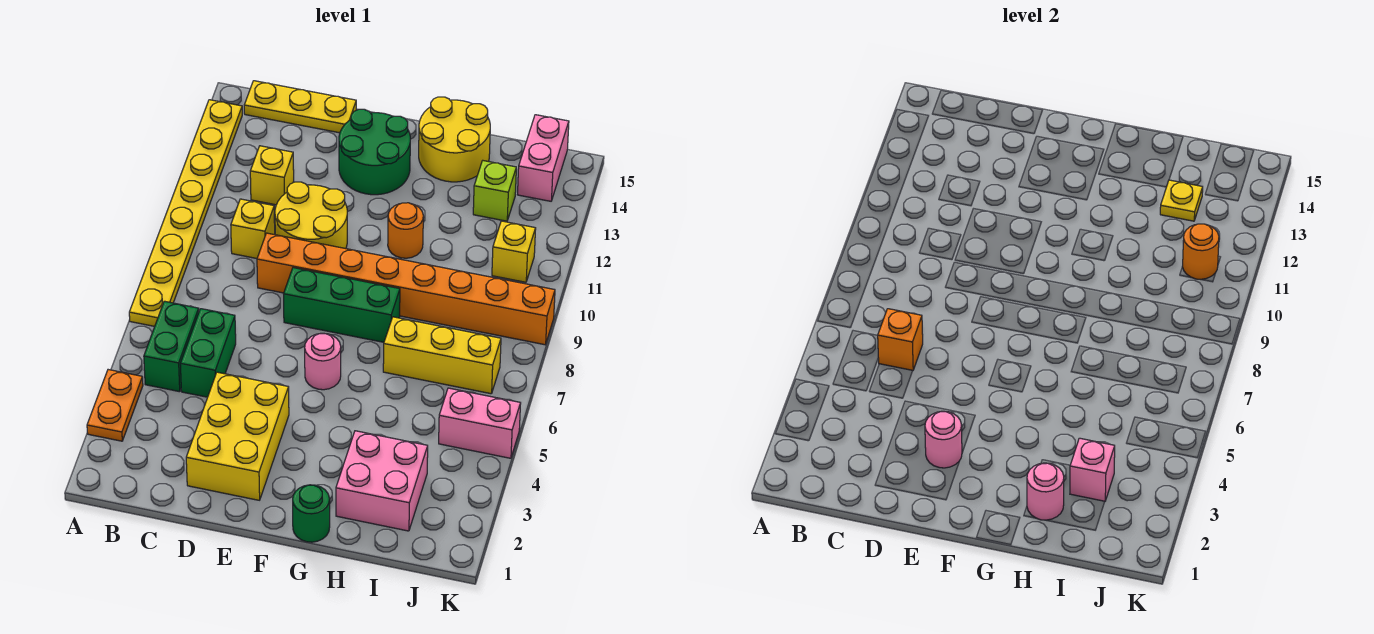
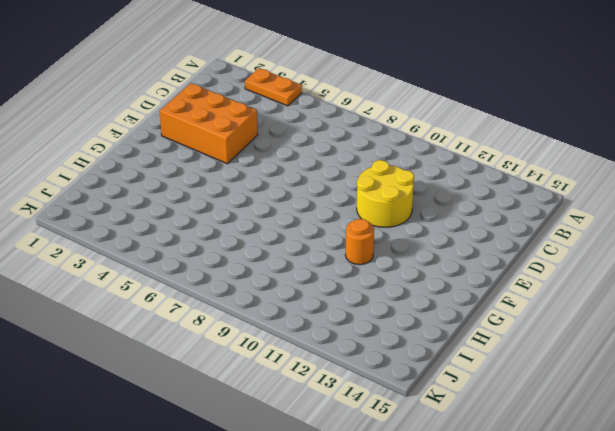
orange brick D2:E4 level 1 -> yellow brick D2:E4 level 1
none -> yellow plate A7:A14 level 1
none -> green brick B5:B6 level 1
none -> yellow plate B15:D15 level 1

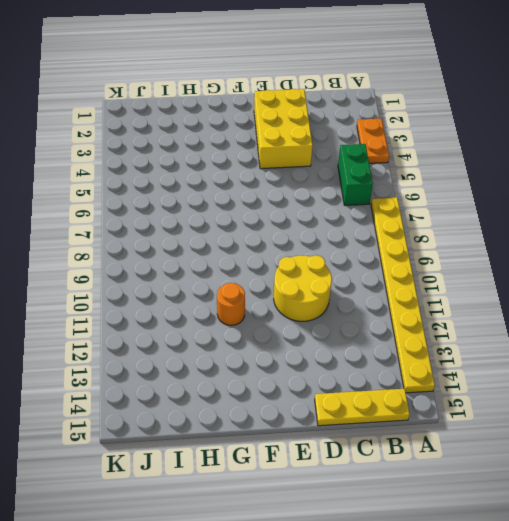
none -> green brick C5:C6 level 1
none -> yellow brick C10 level 1
none -> yellow brick C12 level 1

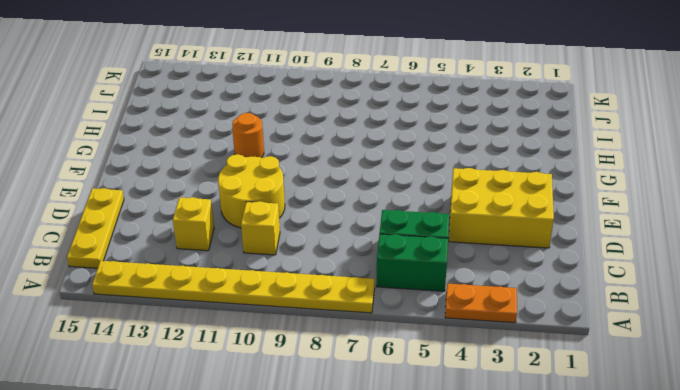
none -> orange brick D9:K9 level 1
none -> green brick E8:G8 level 1
none -> green round brick E13:F14 level 1

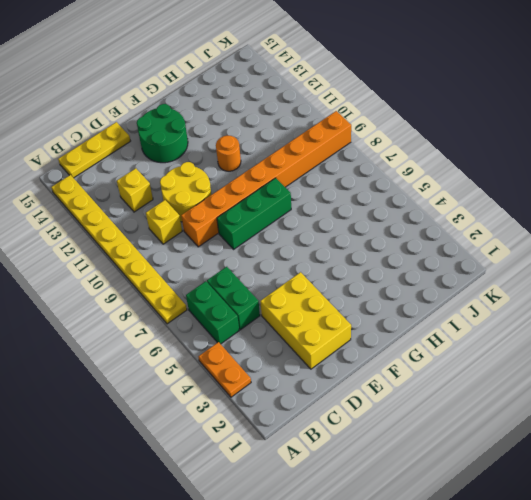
none -> pink round brick F6 level 1
none -> green round brick G1 level 1
none -> yellow round brick G14:H15 level 1

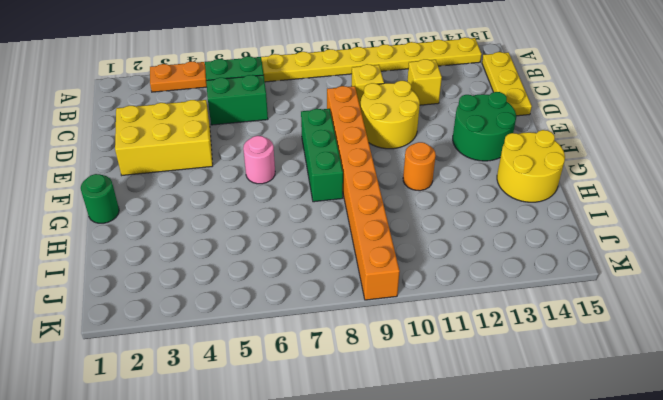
none -> pink brick H2:I3 level 1
none -> yellow brick H7:J7 level 1
none -> lime brick I13 level 1

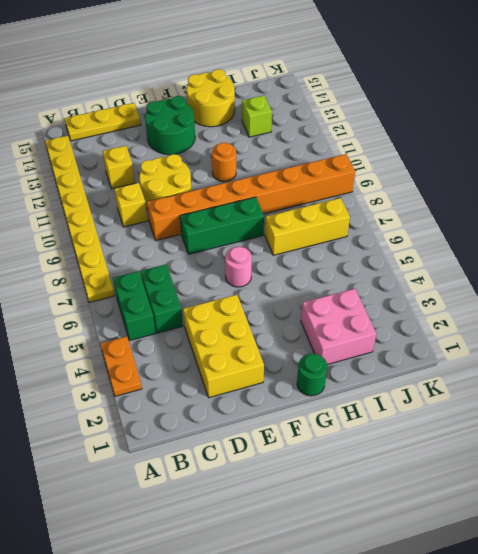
none -> pink brick J5:K5 level 1
none -> yellow brick J11 level 1
none -> pink brick J14:J15 level 1

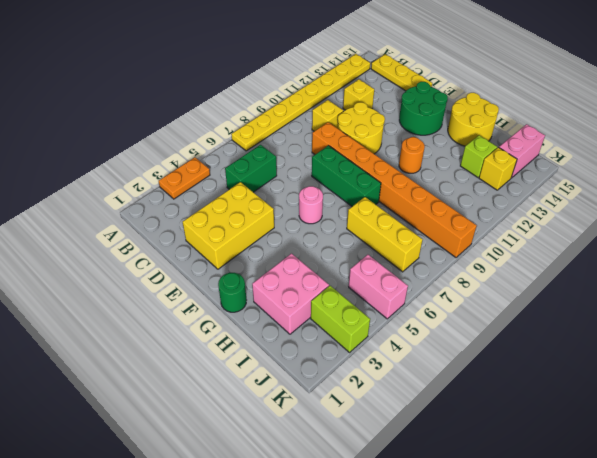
lime brick J3:K3 level 1 -> none
yellow brick J13 level 1 -> yellow brick J11 level 1
none -> green brick B5:B6 level 1
none -> orange brick C6 level 2
none -> pink round brick E3 level 2

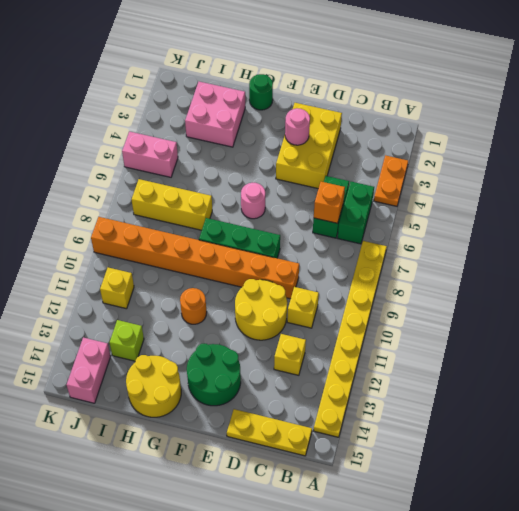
none -> pink round brick H2 level 2
none -> pink brick I3 level 2
none -> yellow plate I13 level 2

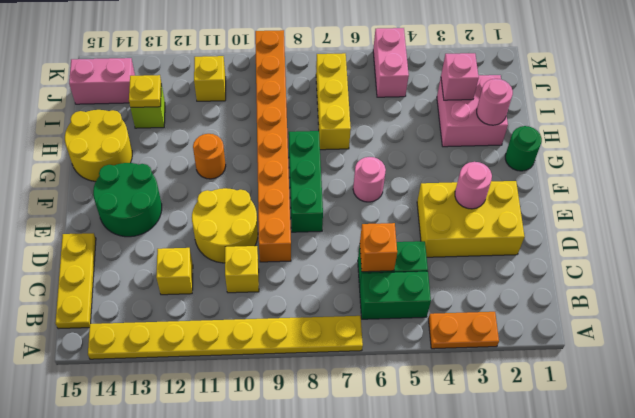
none -> orange round brick J11 level 2

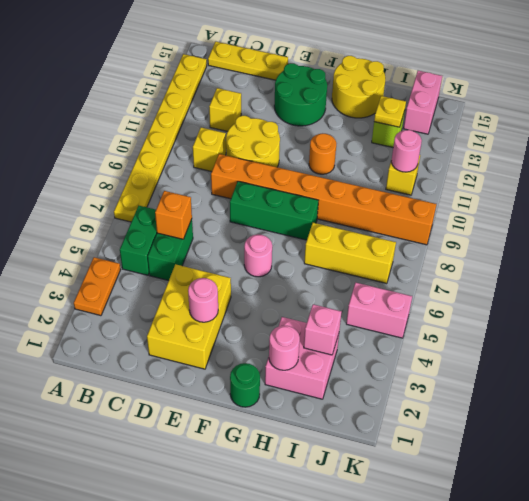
pink round brick J11 level 2 -> orange round brick J11 level 2

